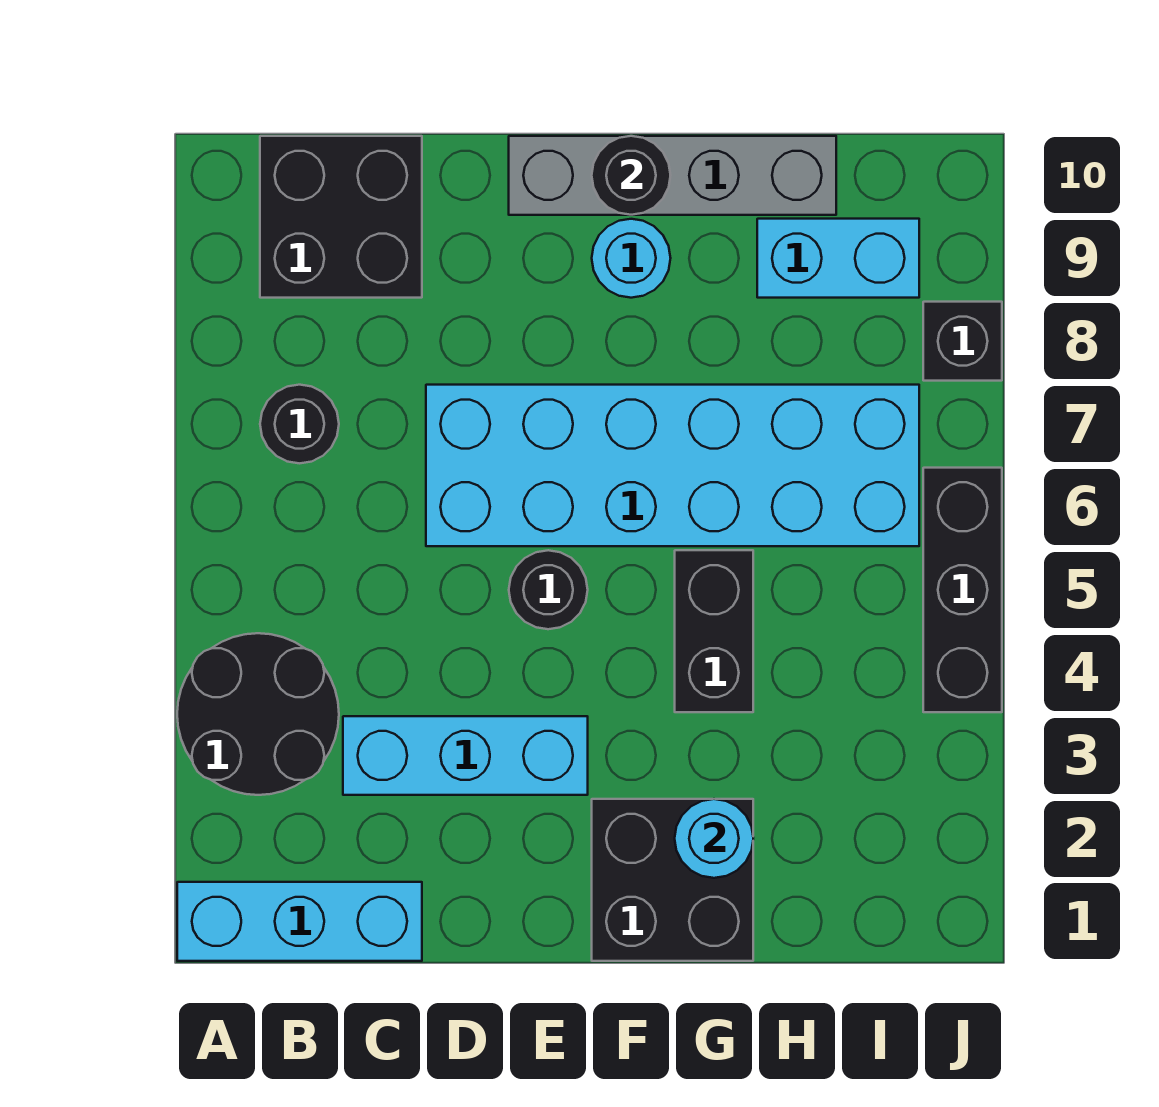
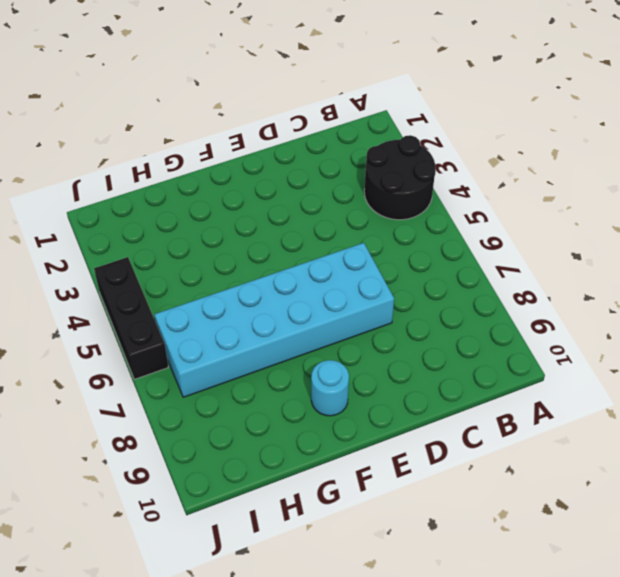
none -> cyan brick A1:C1 level 1
none -> black round brick B7 level 1
none -> black brick B9:C10 level 1

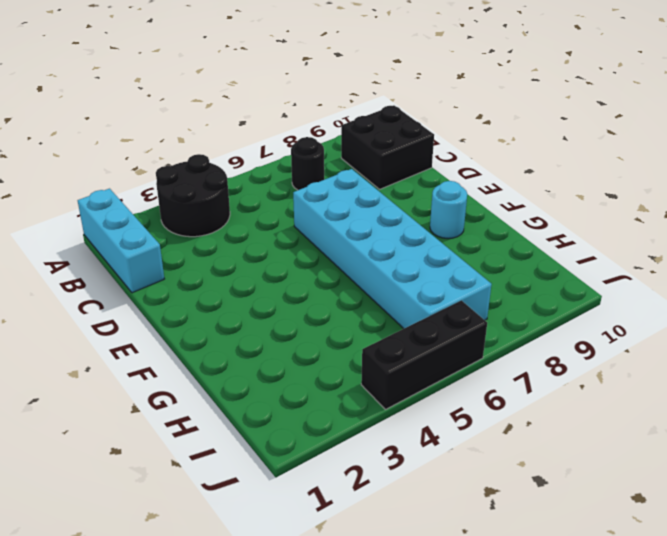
none -> cyan brick C3:E3 level 1
none -> black round brick E5 level 1
none -> grey brick E10:H10 level 1

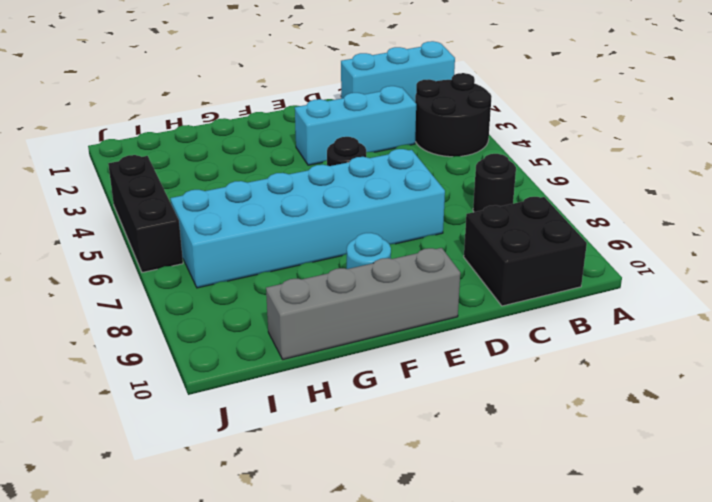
none -> black brick F1:G2 level 1
none -> black brick G4:G5 level 1
none -> cyan brick H9:I9 level 1

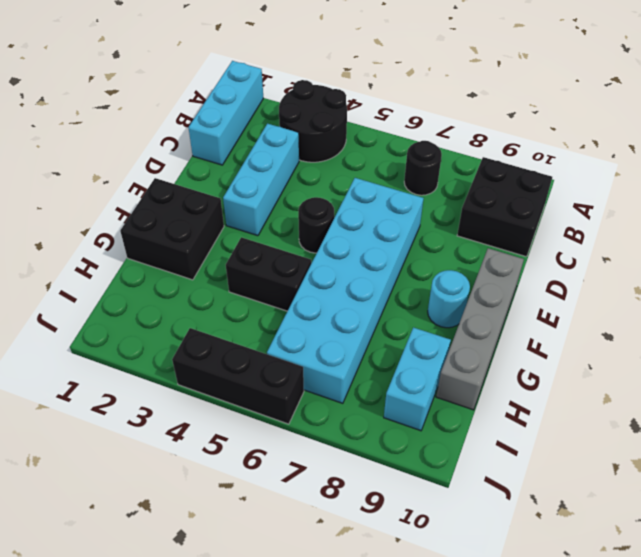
none -> black brick J8 level 1
none -> black round brick F10 level 2
none -> cyan round brick G2 level 2

